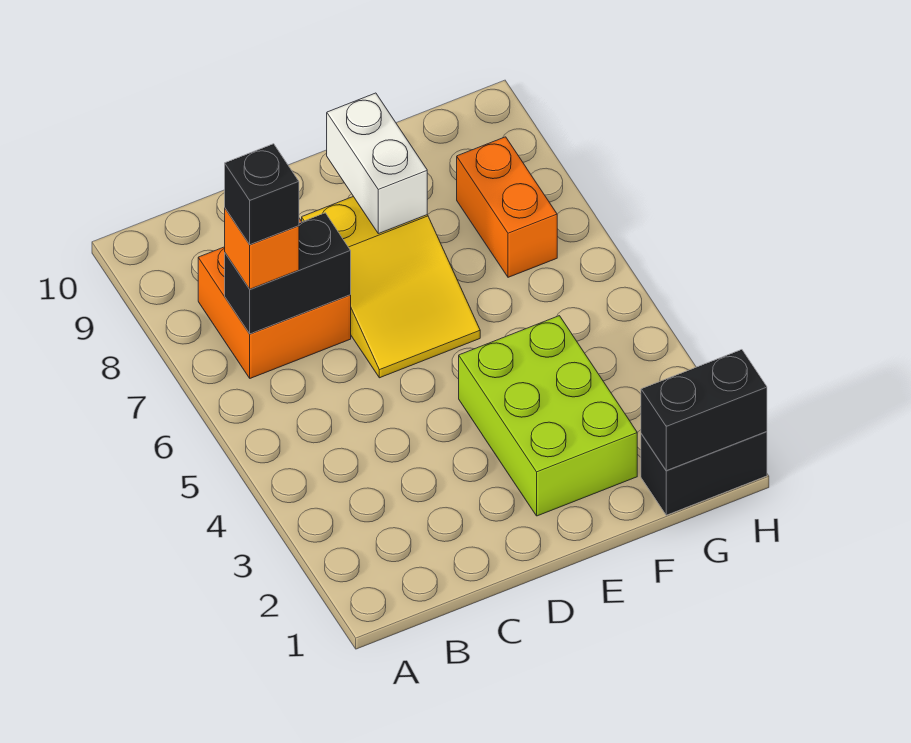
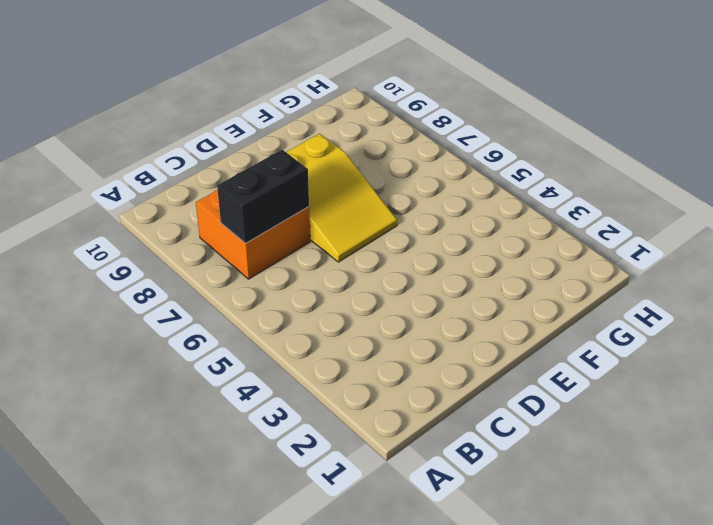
none -> lime brick E2:F4 level 1
none -> black brick G1:H1 level 1

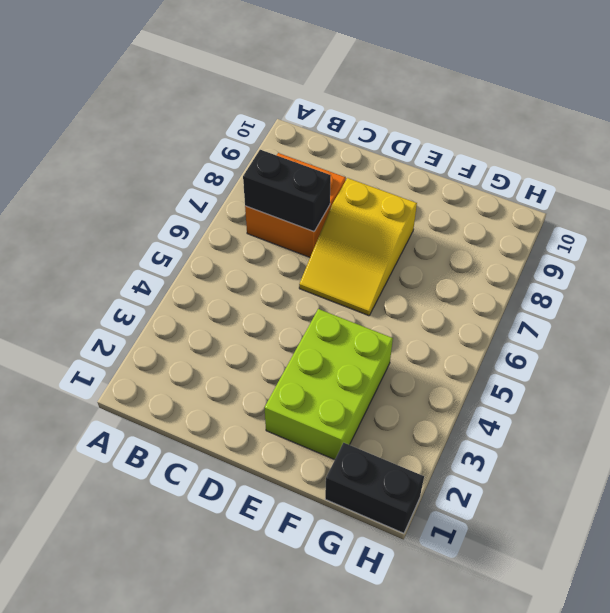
none -> orange brick G7:G8 level 1
none -> white brick E8:E9 level 2

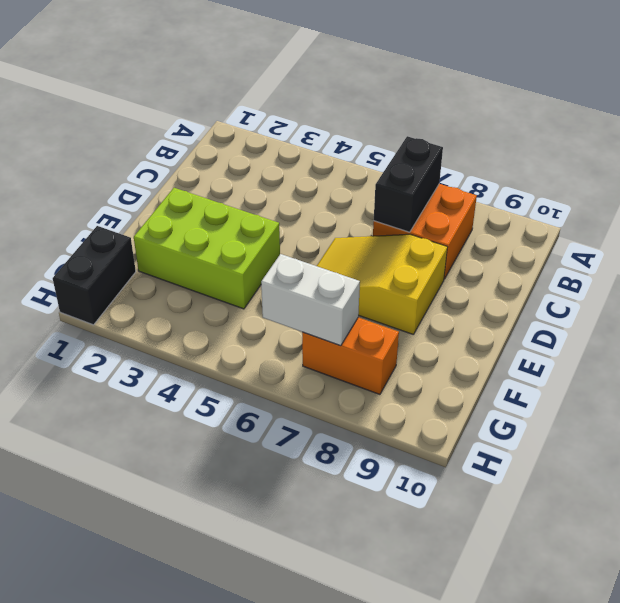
white brick G6:G7 level 2 -> white brick E8:E9 level 2
none -> black brick G1:H1 level 2
none -> orange brick B7 level 3

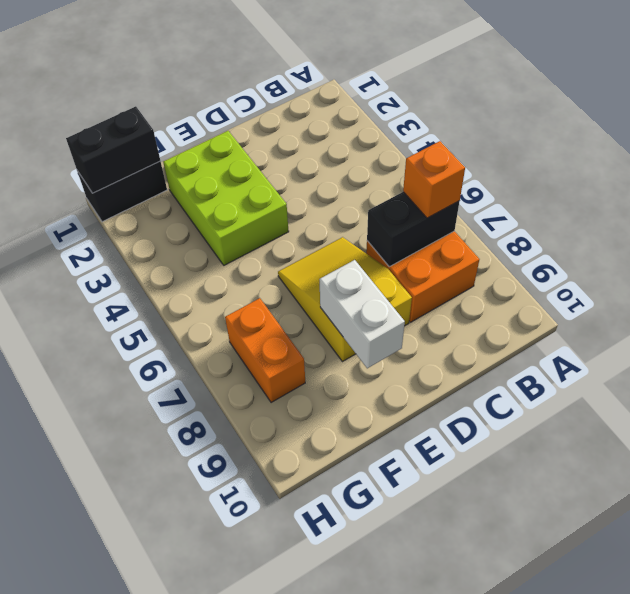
none -> black brick B7 level 4

